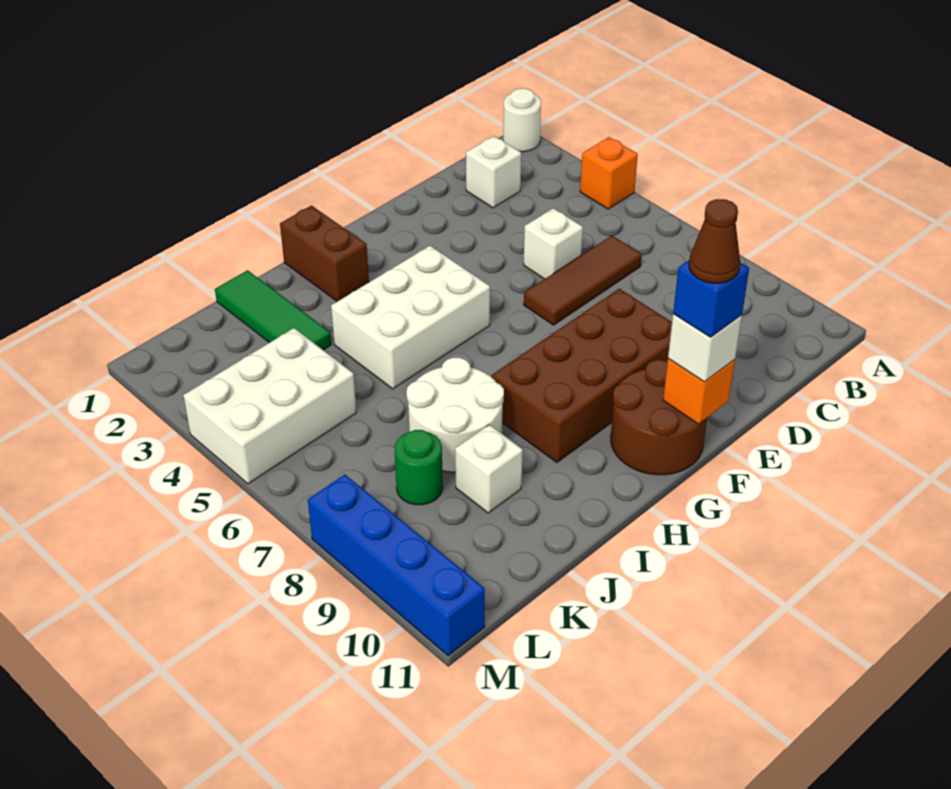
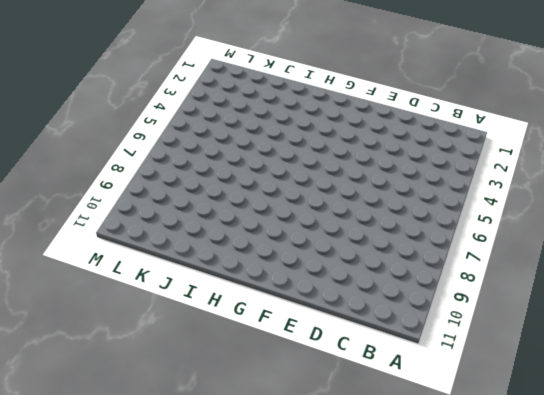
none -> white round brick A1 level 1
none -> orange brick A4 level 1
none -> white brick C2 level 1

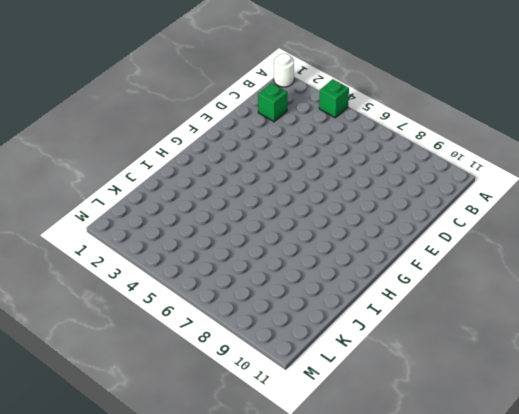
green brick A4 level 1 -> orange brick A4 level 1
green brick C2 level 1 -> white brick C2 level 1
none -> brown tile C6:E6 level 1
none -> white brick D5 level 1
none -> brown brick E8:H9 level 1

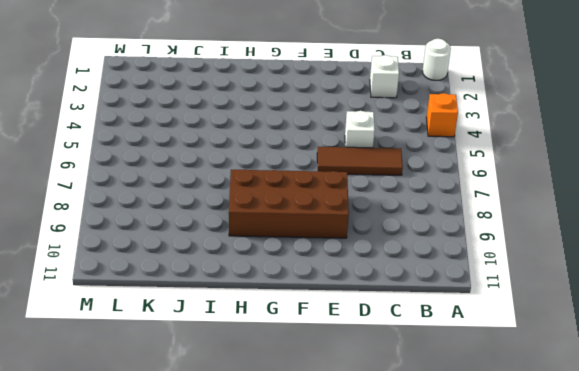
none -> brown round brick F10:G11 level 1
none -> white brick G4:I5 level 1
none -> brown brick H1:H2 level 1

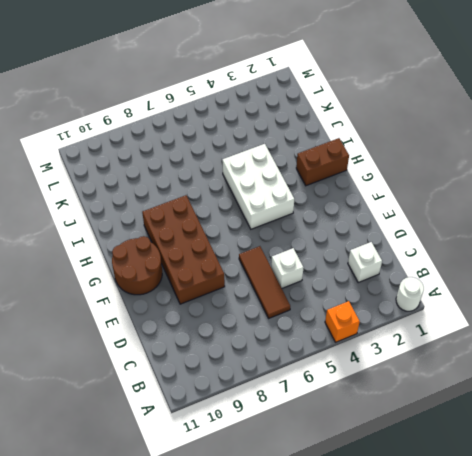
none -> white round brick I7:J8 level 1
none -> green tile J1:J3 level 1
none -> white brick J9 level 1

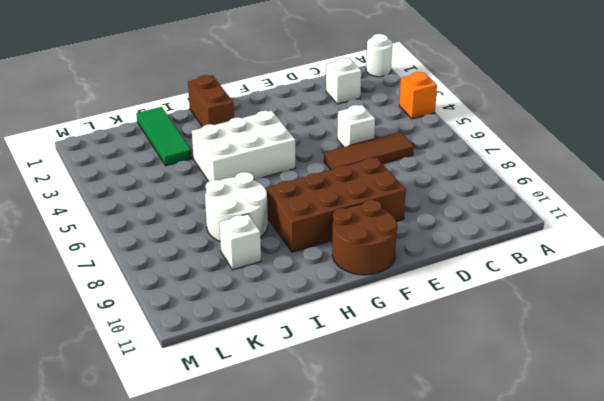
none -> white brick K4:M5 level 1
none -> green round brick K8 level 1
none -> blue brick M8:M11 level 1

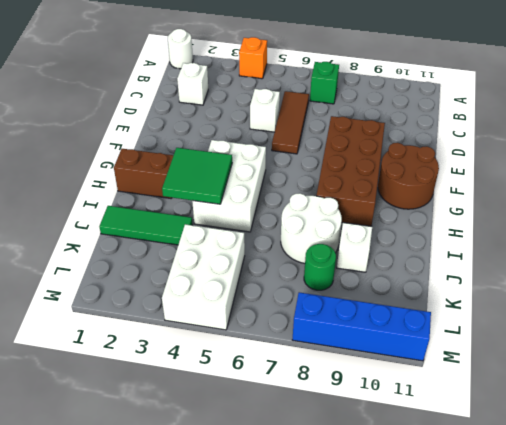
green brick B7 level 1 -> none
green tile H3:I4 level 2 -> none
none -> orange brick F11 level 2
none -> white brick F11 level 3
none -> blue brick F11 level 4

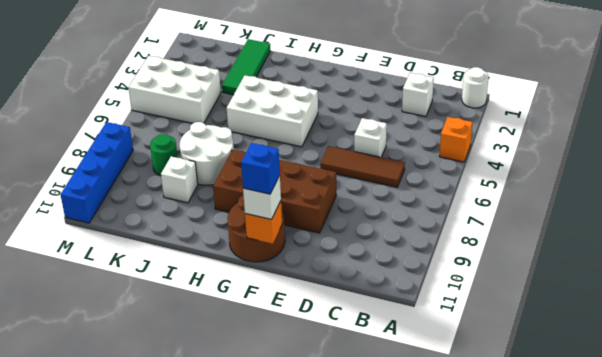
none -> brown brick H1:H2 level 1
none -> brown cone F11 level 5

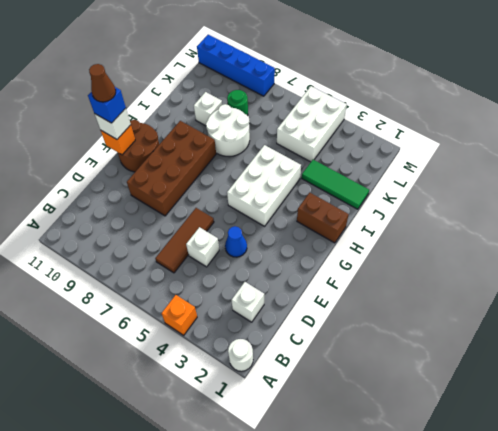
blue cone E4 level 1 -> none

